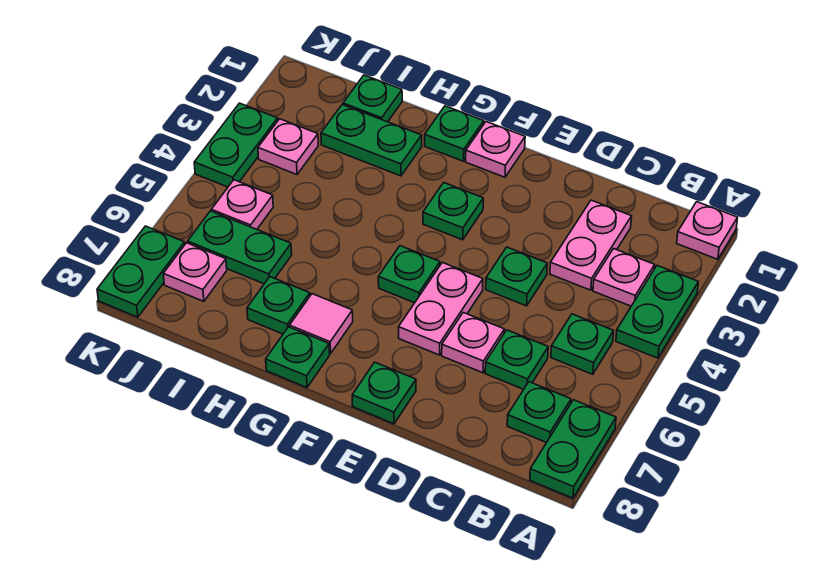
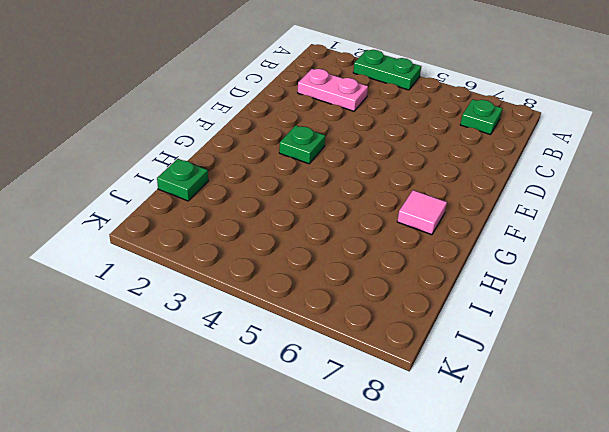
none -> pink plate A1 level 1
none -> green plate A7:A8 level 1
none -> pink plate B3 level 1

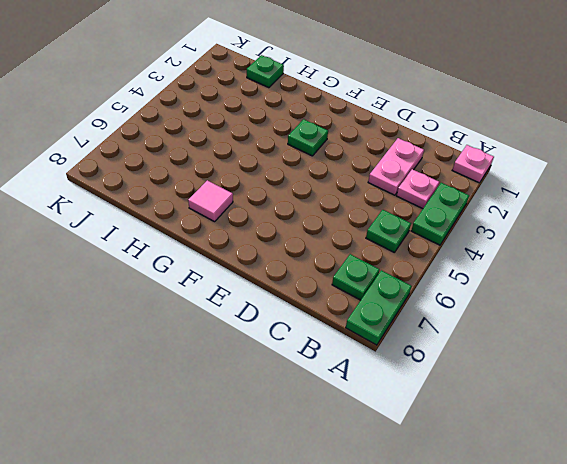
none -> green plate C6 level 1
none -> green plate D4 level 1
none -> pink plate D6 level 1

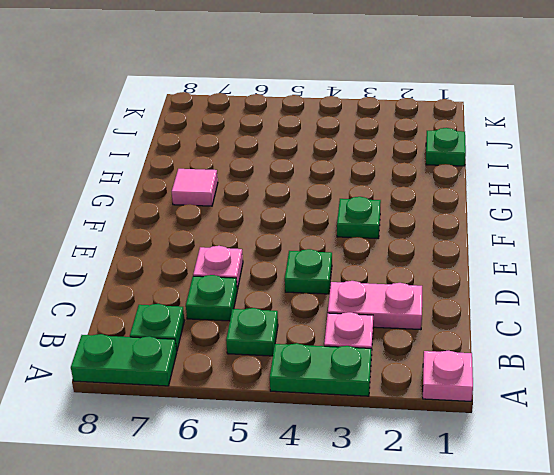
none -> pink plate E5:E6 level 1
none -> green plate E8 level 1
none -> pink plate F1 level 1

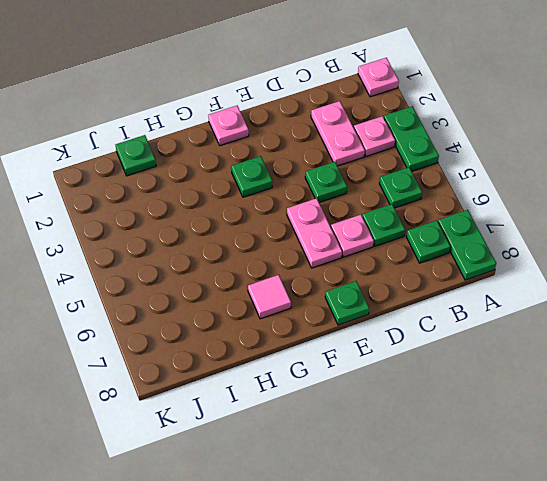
none -> green plate F5 level 1
none -> green plate G1 level 1
none -> green plate G8 level 1

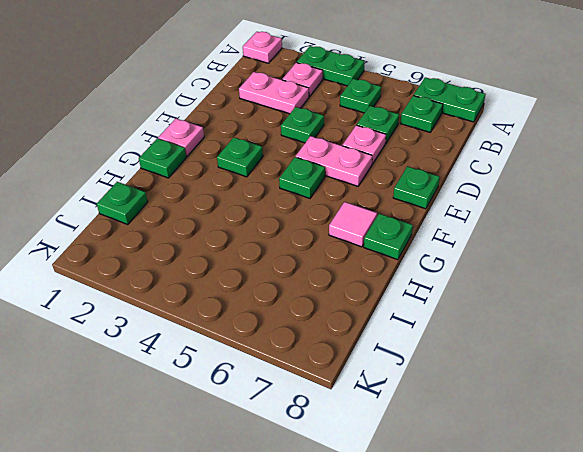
none -> green plate H2:I2 level 1
none -> green plate H7 level 1
none -> green plate I6:J6 level 1

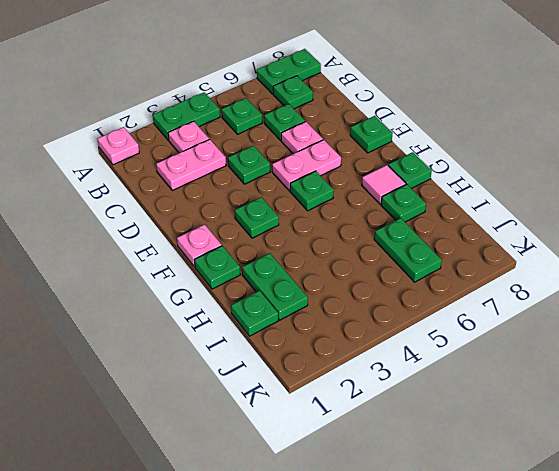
none -> pink plate J3 level 1
none -> pink plate J5 level 1
none -> pink plate J7 level 1

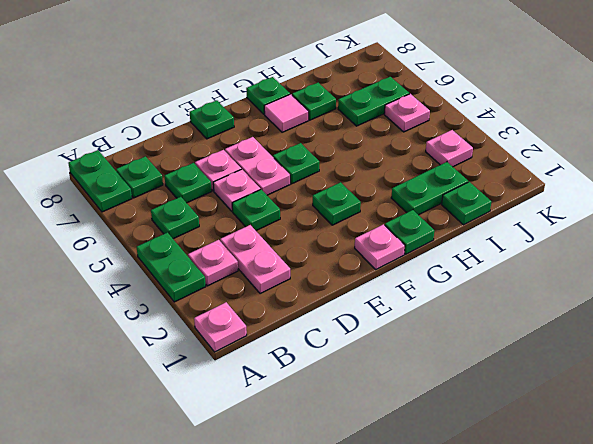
pink plate D5 level 1 -> pink plate J7 level 1
none -> green plate K3:K4 level 1
none -> green plate K7:K8 level 1

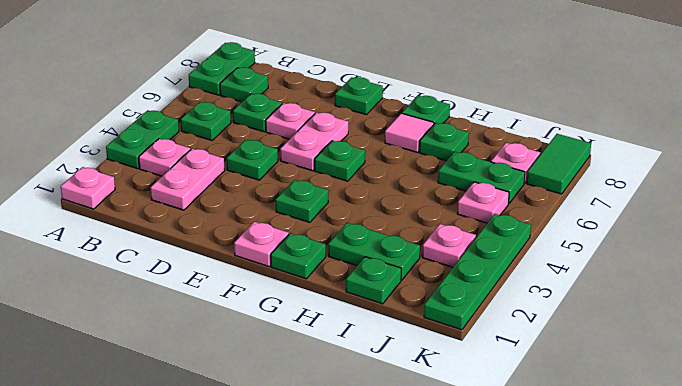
green plate K1:K4 level 1 -> green plate K3:K4 level 1
green tile K7:K8 level 1 -> green plate K7:K8 level 1

